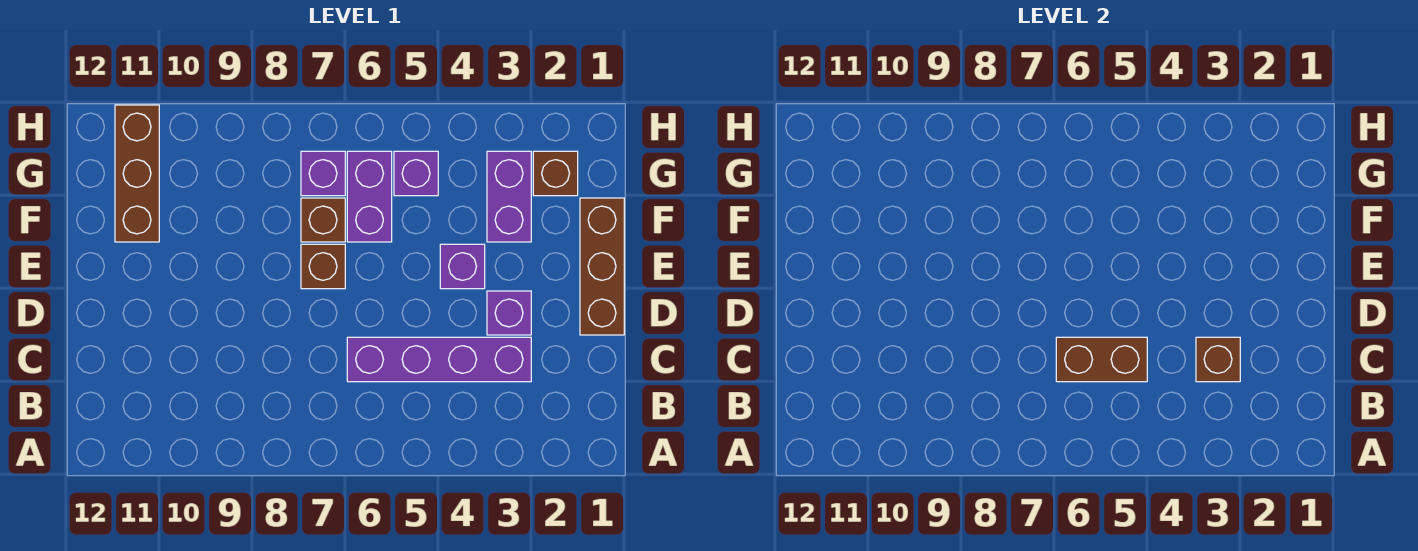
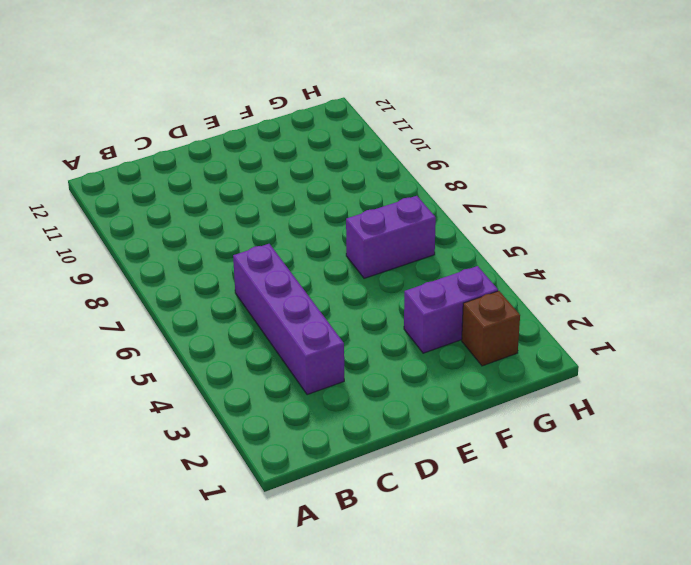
none -> brown brick D1:F1 level 1
none -> purple brick D3 level 1
none -> purple brick E4 level 1

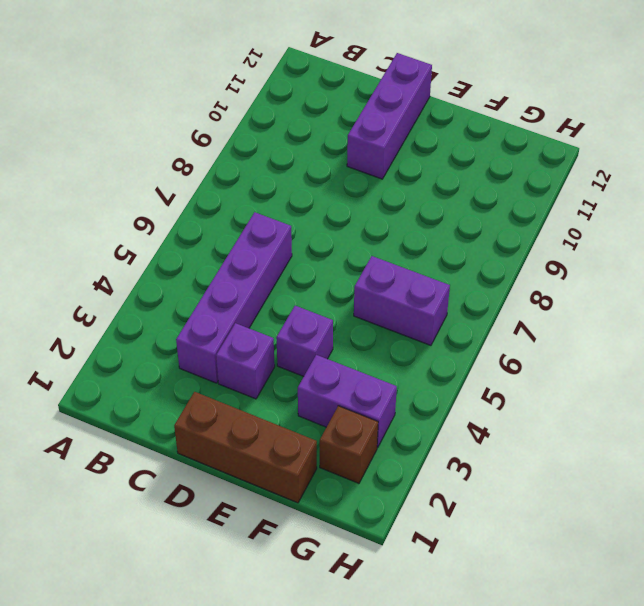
purple brick D10:D12 level 1 -> none
none -> brown brick E7 level 1
none -> brown brick F7 level 1
none -> brown brick F11:H11 level 1

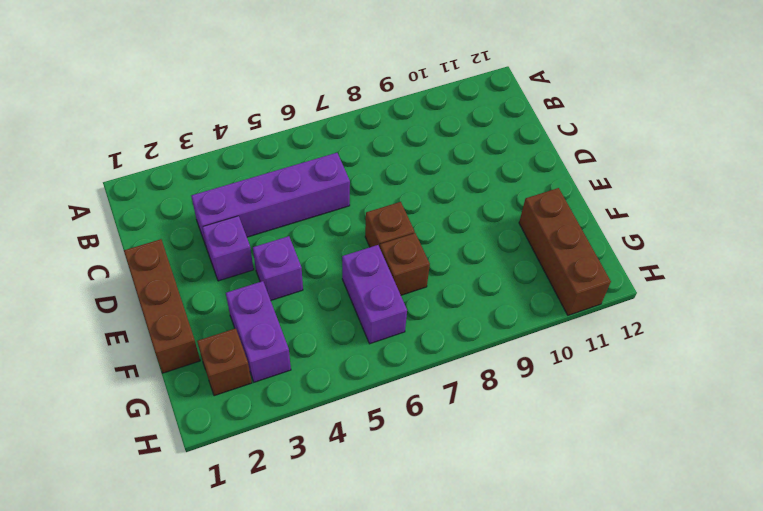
none -> purple brick G5 level 1
none -> purple brick G7 level 1
none -> brown brick C3 level 2

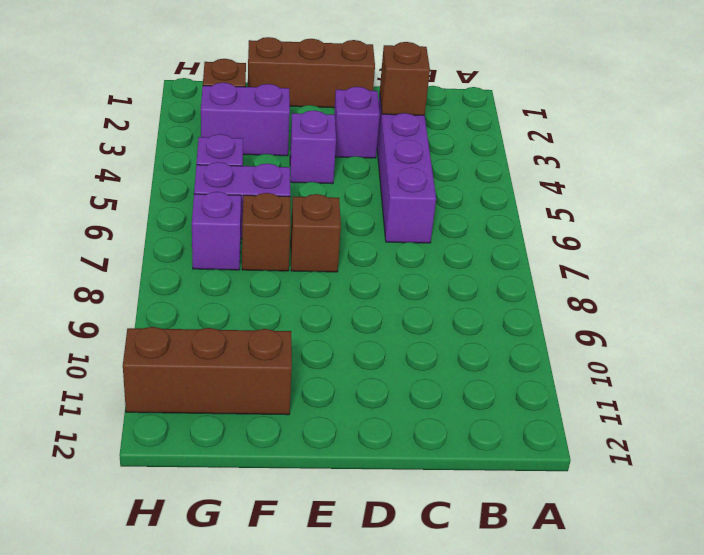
none -> brown brick C5:C6 level 2

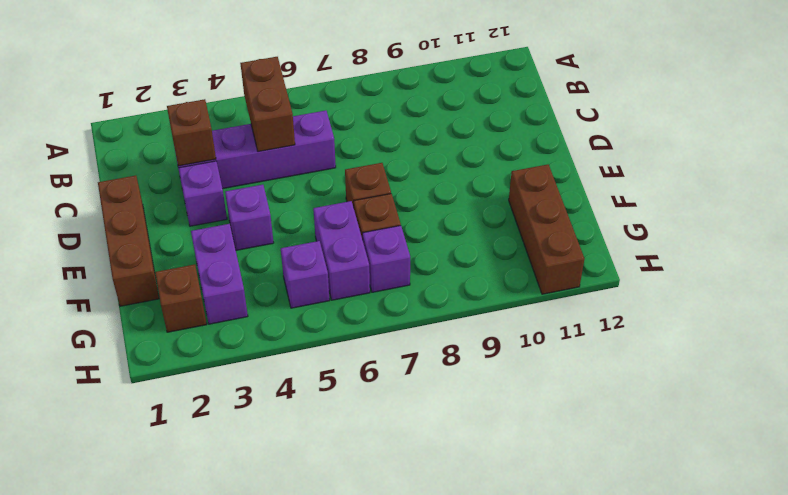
brown brick B5:C5 level 2 -> brown brick C5:C6 level 2

